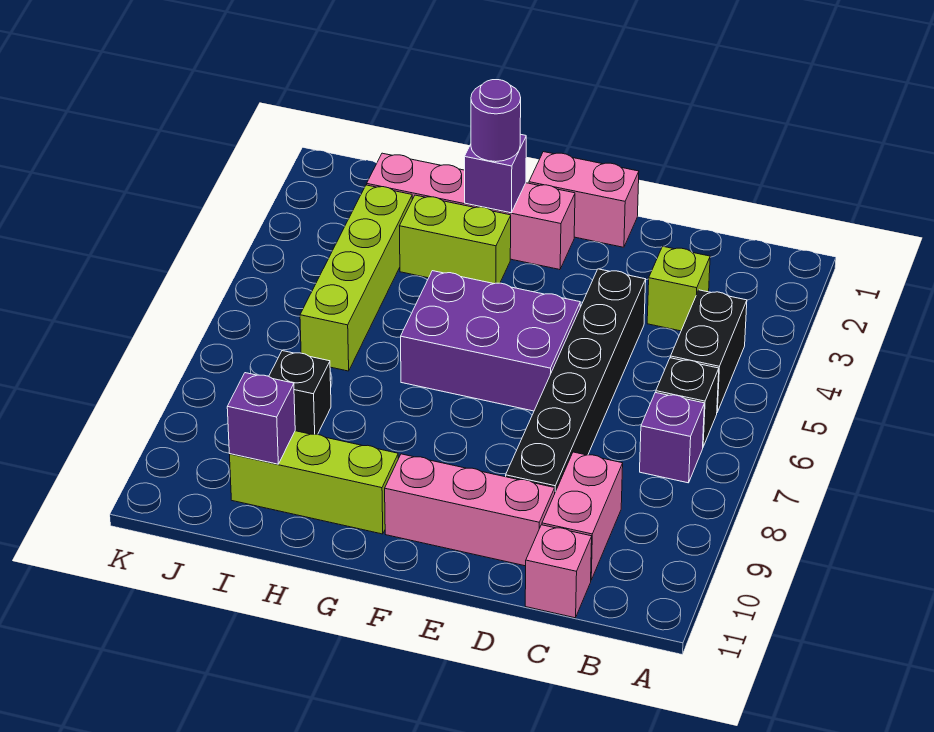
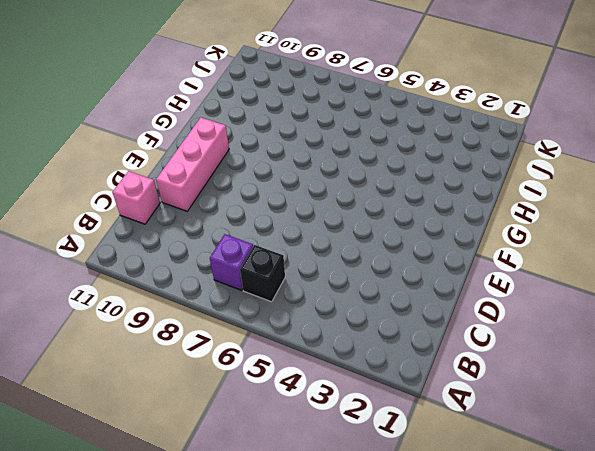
none -> black brick B4:B5 level 1
none -> lime brick C3 level 1
none -> pink brick C9:C10 level 1

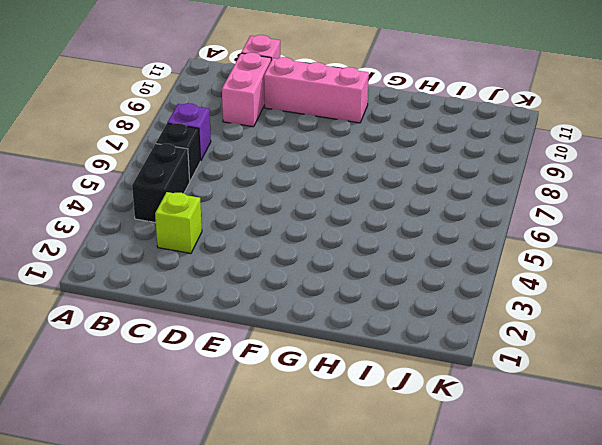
none -> black brick D4:D9 level 1
none -> pink brick E1:F1 level 1
none -> purple brick E5:G6 level 1

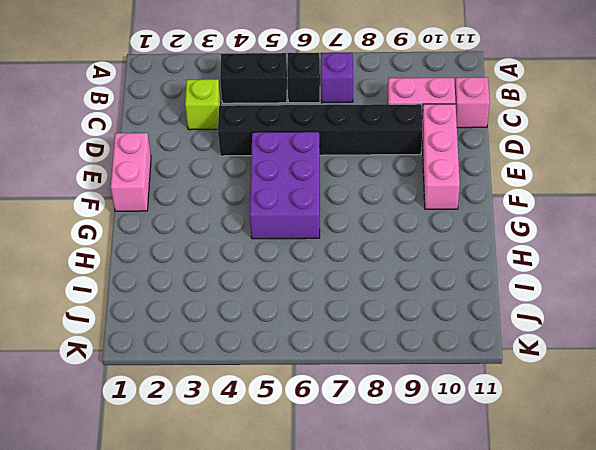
none -> pink brick F2:I2 level 1
none -> lime brick G3:H3 level 1
none -> lime brick G10:I10 level 1

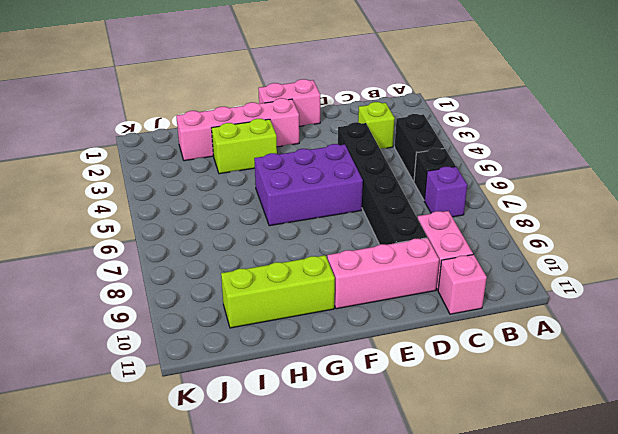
none -> lime brick I3:I6 level 1
none -> black brick I8 level 1
none -> purple brick G2 level 2

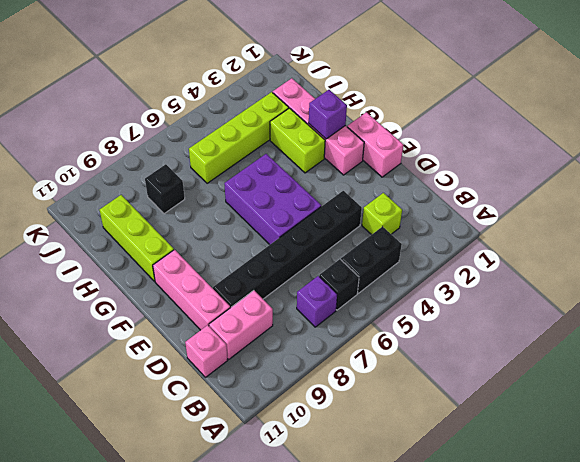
none -> purple brick I10 level 2
none -> purple round brick G2 level 3

